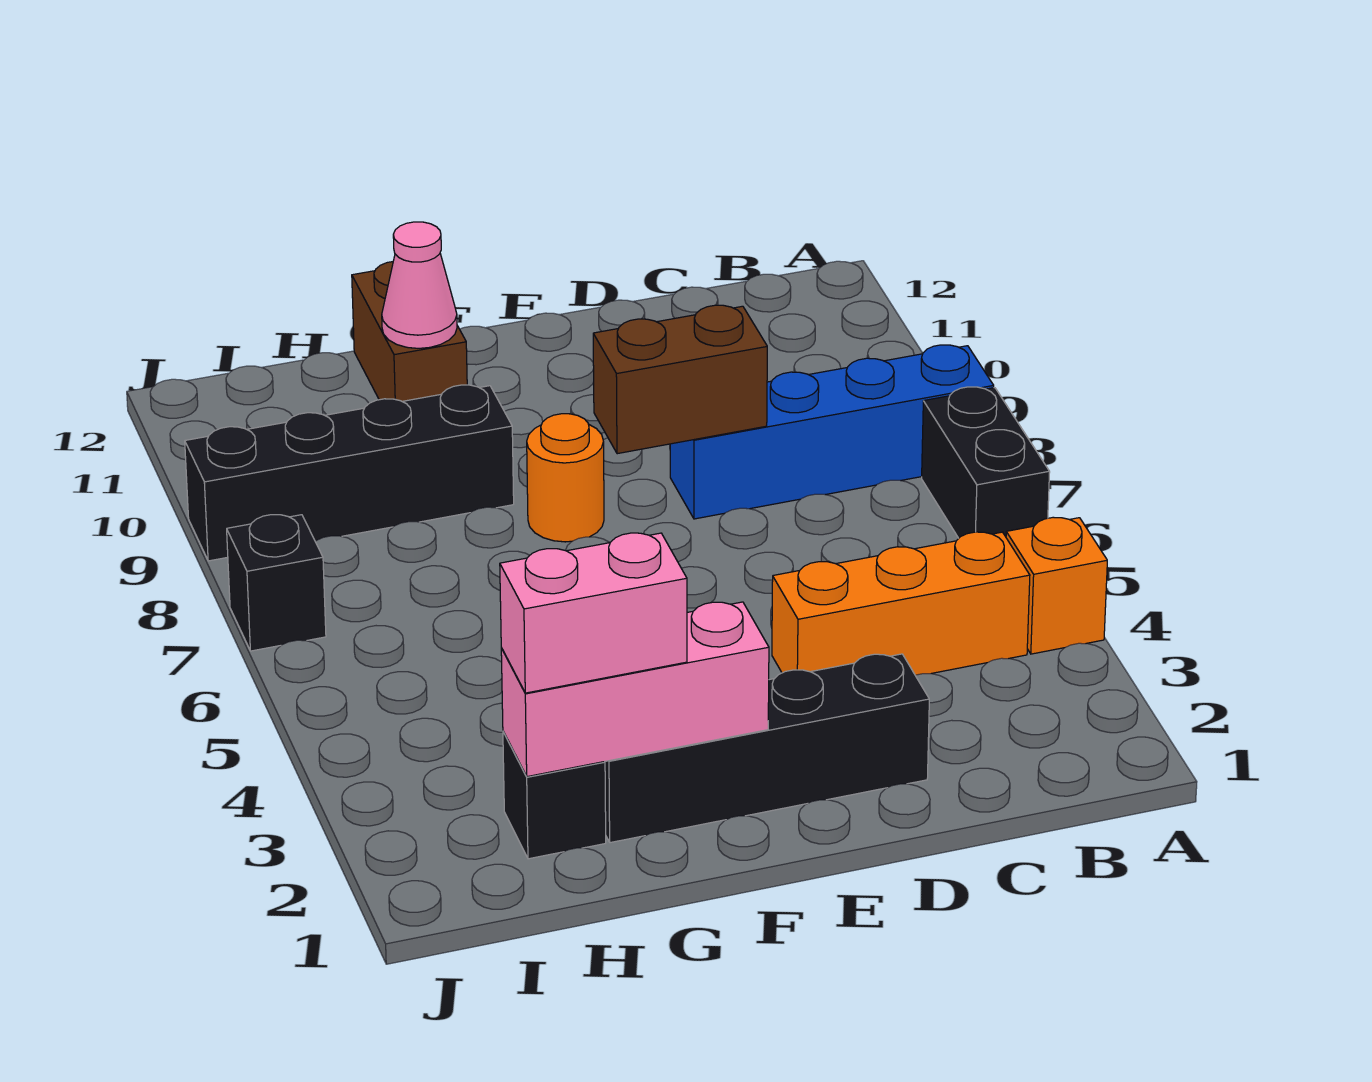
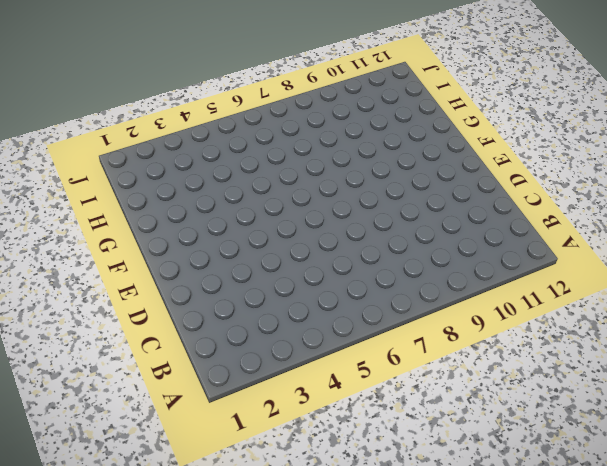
none -> orange brick A4 level 1
none -> black brick A6:A7 level 1
none -> blue brick A8:D8 level 1

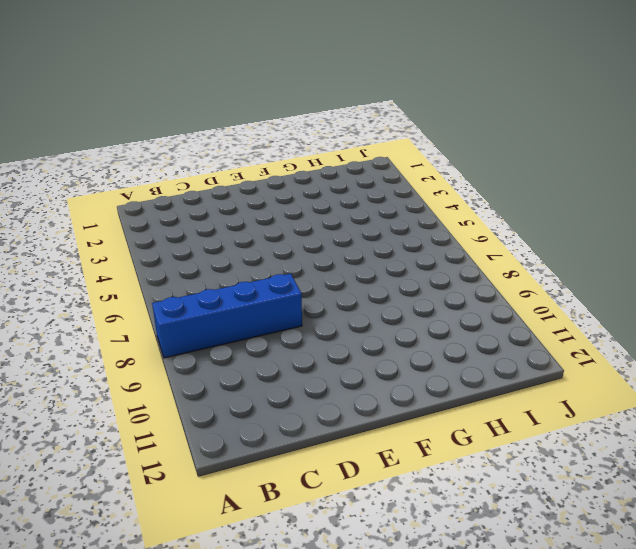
none -> orange brick A4 level 1
none -> black brick A6:A7 level 1
none -> orange brick B4:D4 level 1

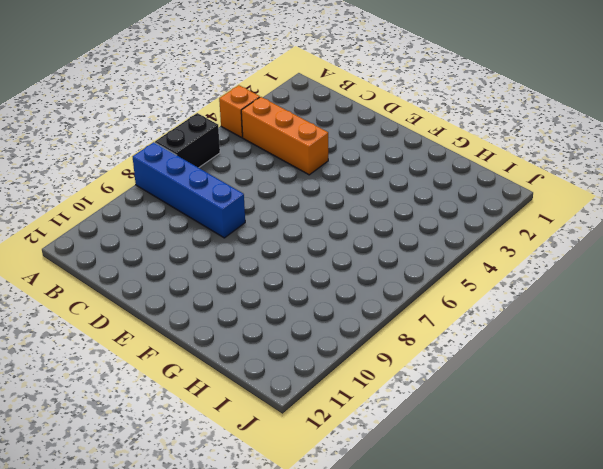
none -> black brick D2:G2 level 1
none -> orange round brick F8 level 1
none -> black brick G9:J9 level 1

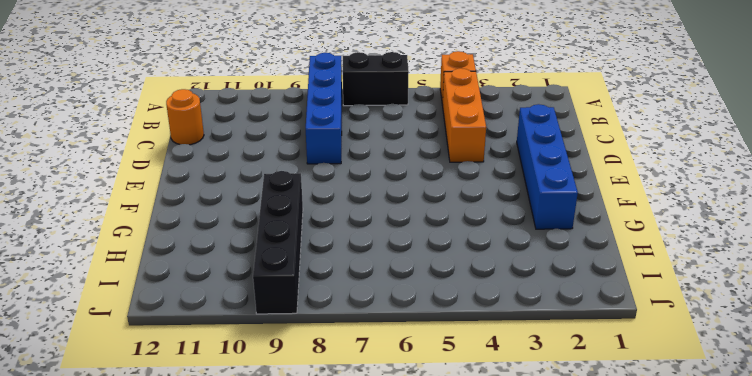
orange round brick C12 level 1 -> orange round brick F8 level 1
blue brick D2:G2 level 1 -> black brick D2:G2 level 1
none -> brown brick G11:G12 level 1
none -> black brick H2 level 1
none -> black brick J7 level 1

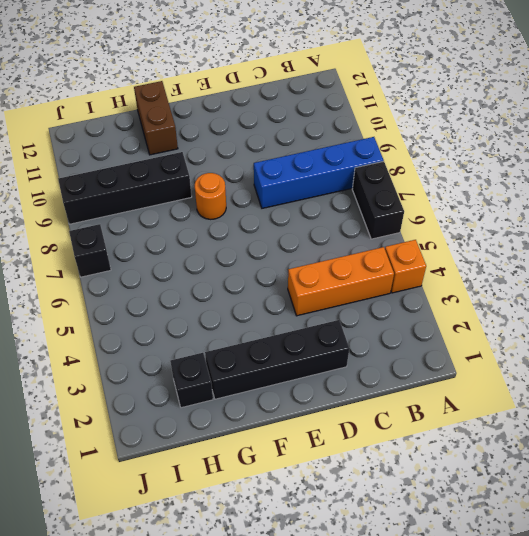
none -> brown brick D8:E8 level 2
none -> pink brick F2:H2 level 2
none -> pink cone G11 level 2

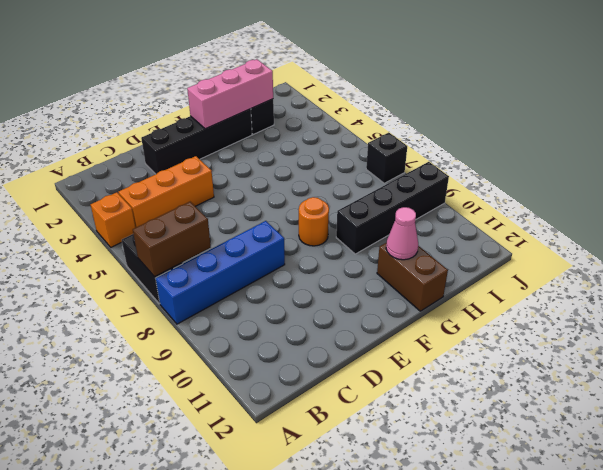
brown brick A7:B7 level 2 -> brown brick D8:E8 level 2
none -> pink brick G2:H2 level 3

